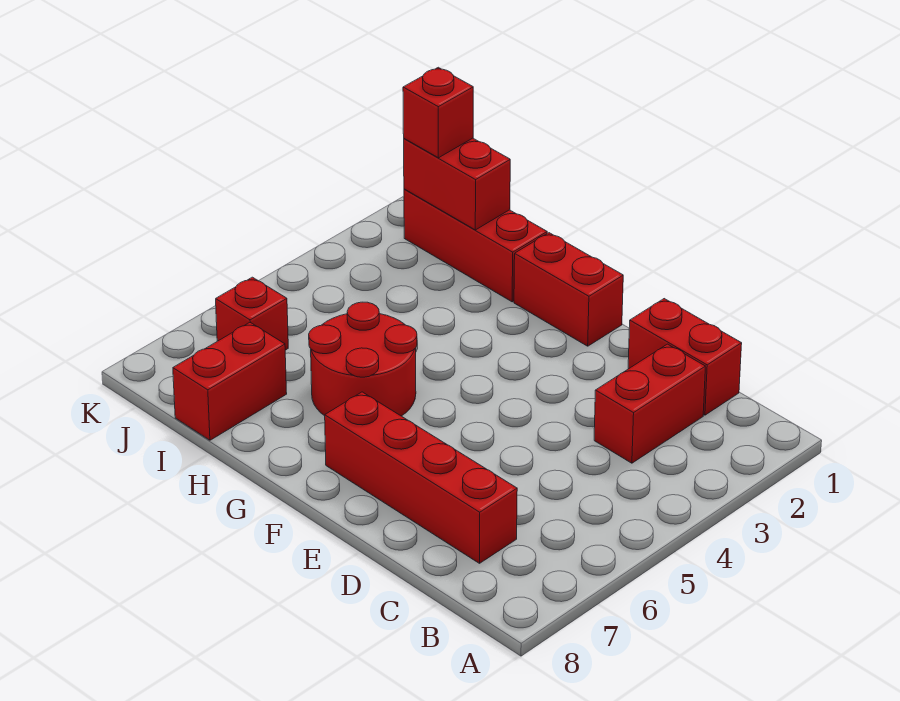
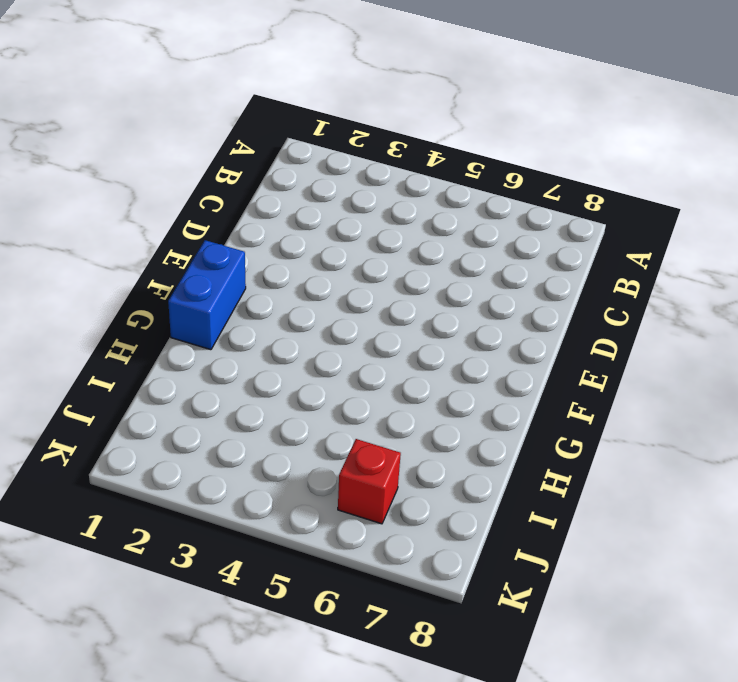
blue brick F1:G1 level 1 -> red brick F1:G1 level 1
none -> red brick C1:D1 level 1
none -> red brick C2:C3 level 1

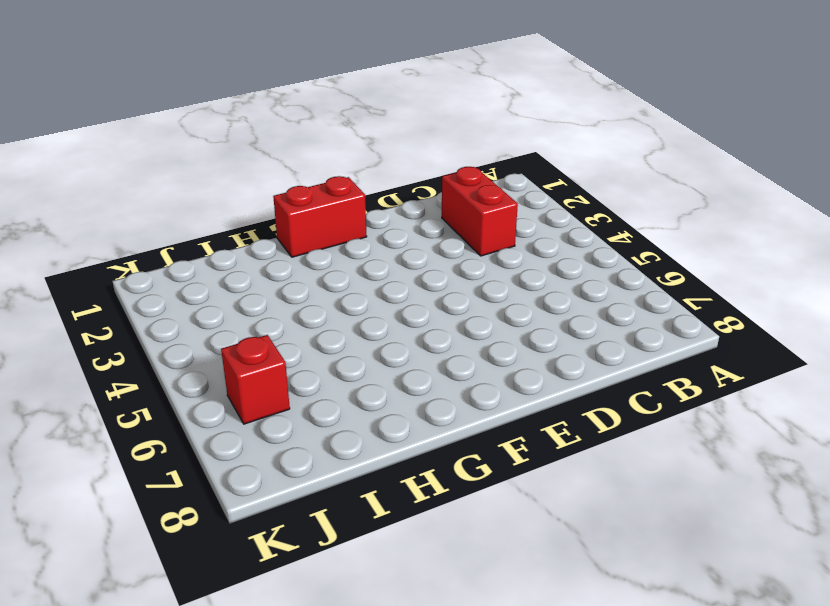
none -> red brick C1:D1 level 1
none -> red brick C7:F7 level 1

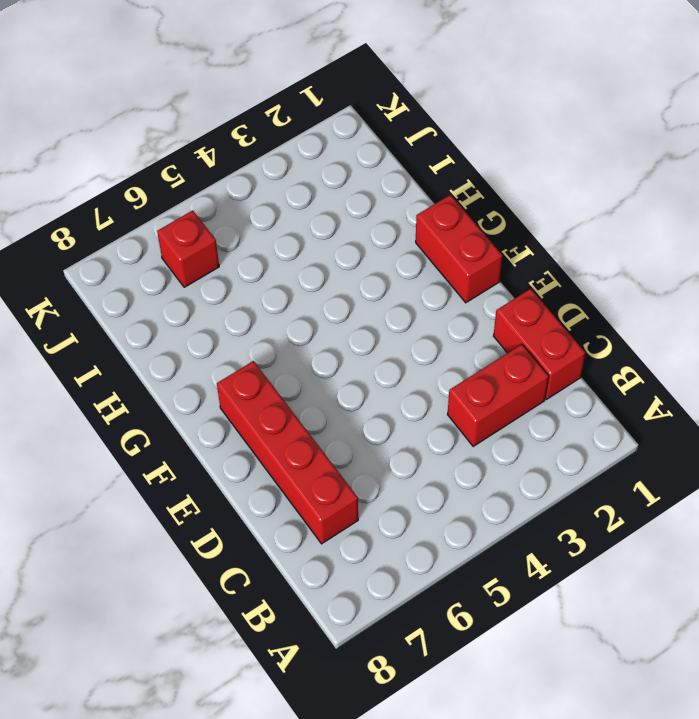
none -> red round brick G5:H6 level 1
none -> red brick H1:J1 level 1

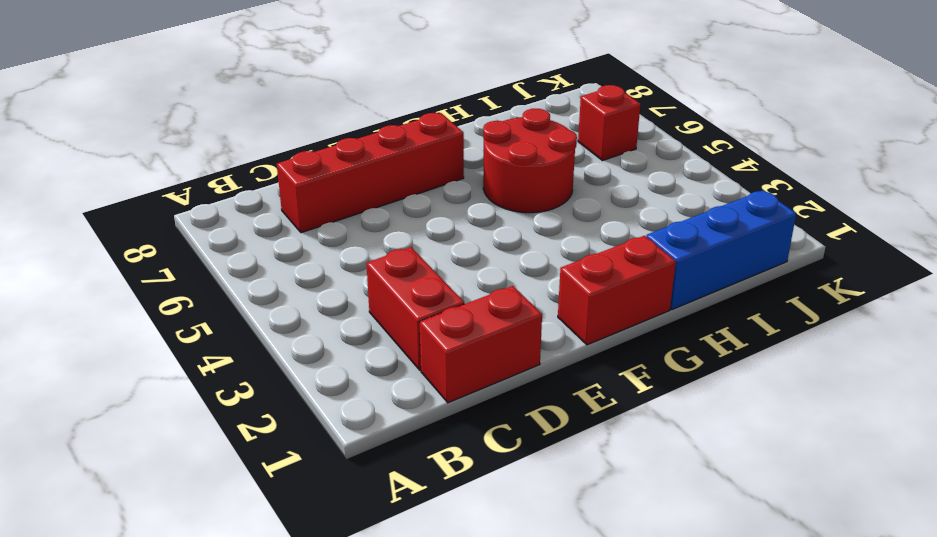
blue brick H1:J1 level 1 -> red brick H1:J1 level 1
none -> red brick I7:I8 level 1
none -> red brick I1:J1 level 2

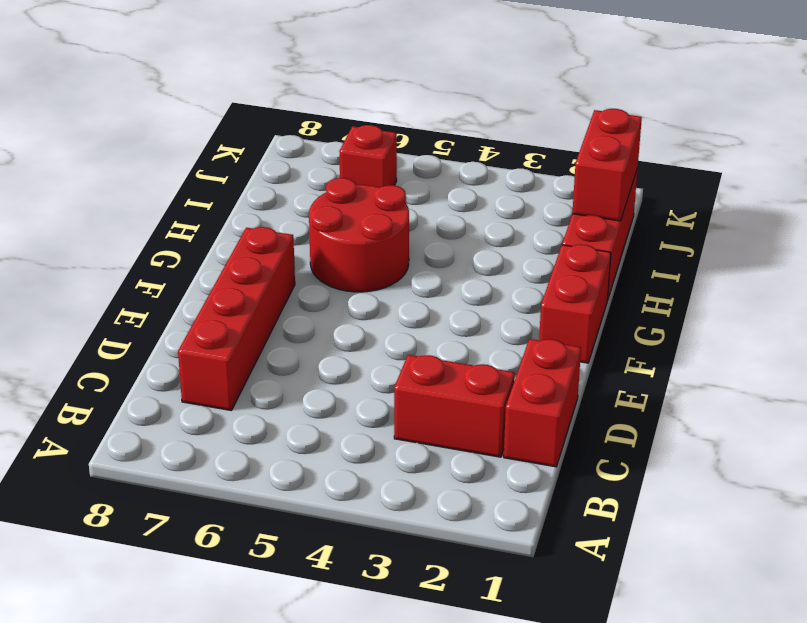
none -> red brick I7:I8 level 1
none -> red brick J1 level 3

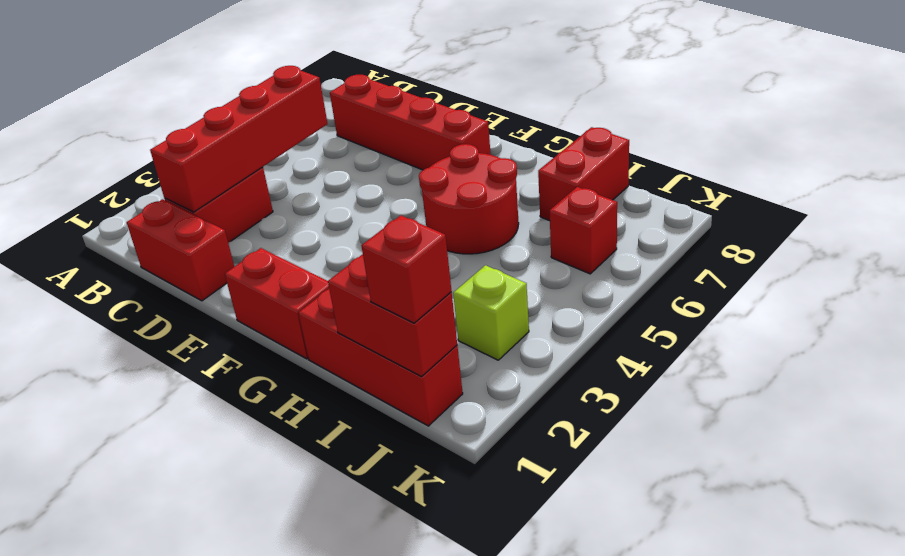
red brick C2:C5 level 2 -> none
lime brick J3 level 1 -> none

